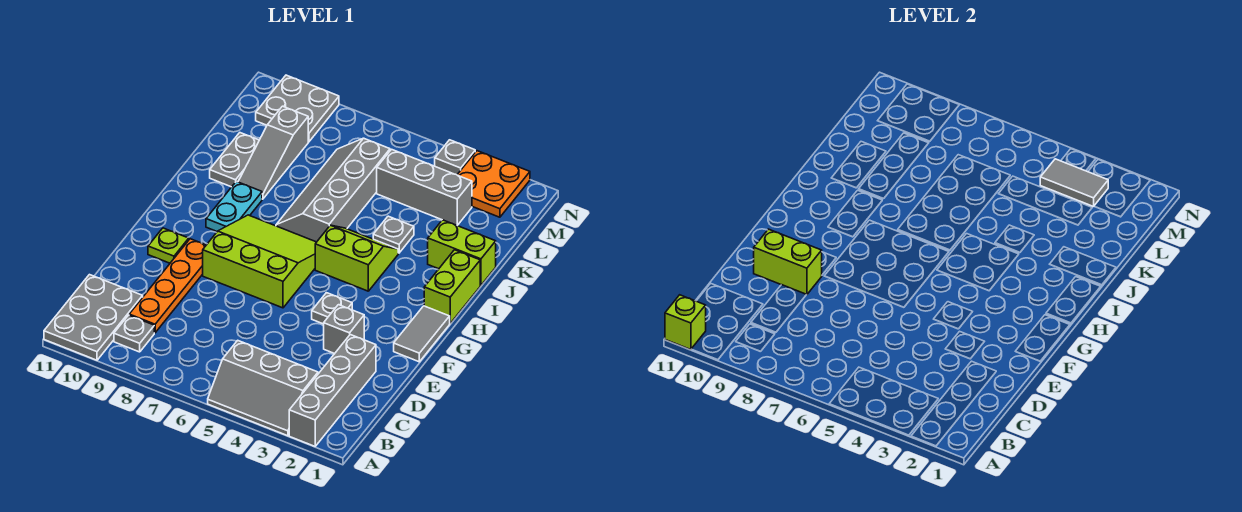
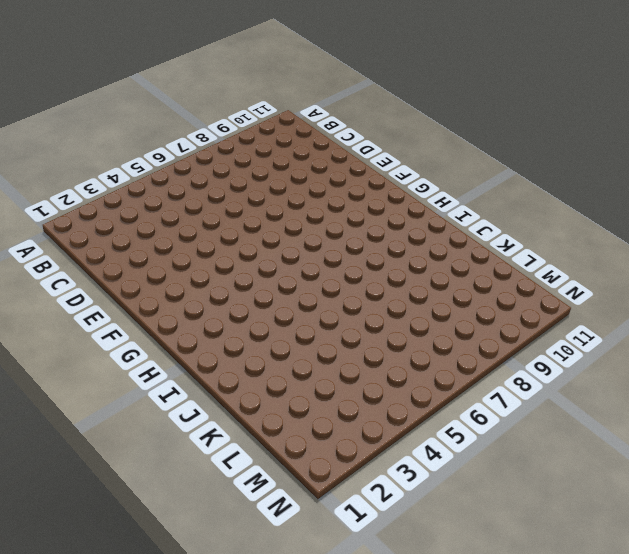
none -> grey brick A2:D2 level 1
none -> grey slope A3:B5 level 1 top B
none -> grey plate A10:C11 level 1

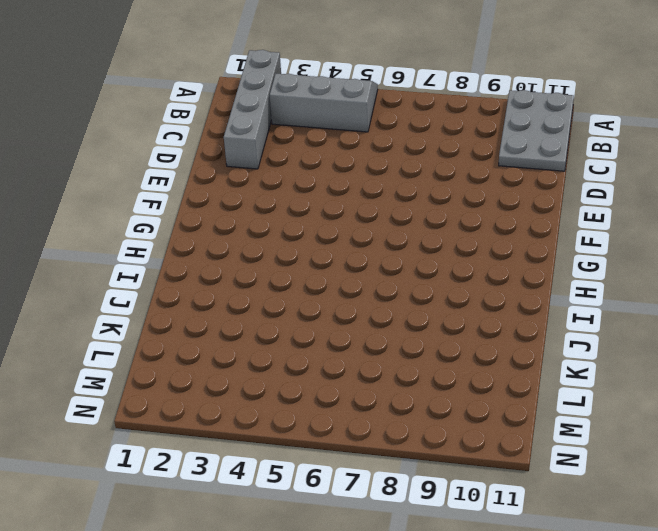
none -> grey plate B9 level 1
none -> orange plate C9:F9 level 1
none -> grey brick E3 level 1

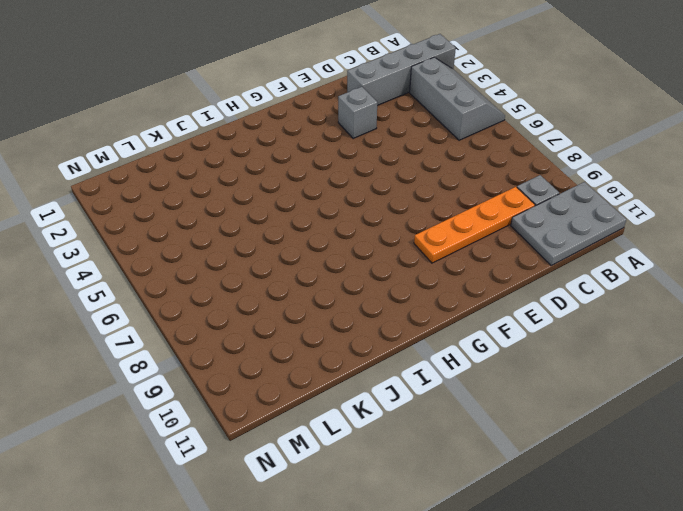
none -> grey tile F1:G1 level 1
none -> grey plate F4 level 1
none -> lime slope F6:H8 level 1 top F

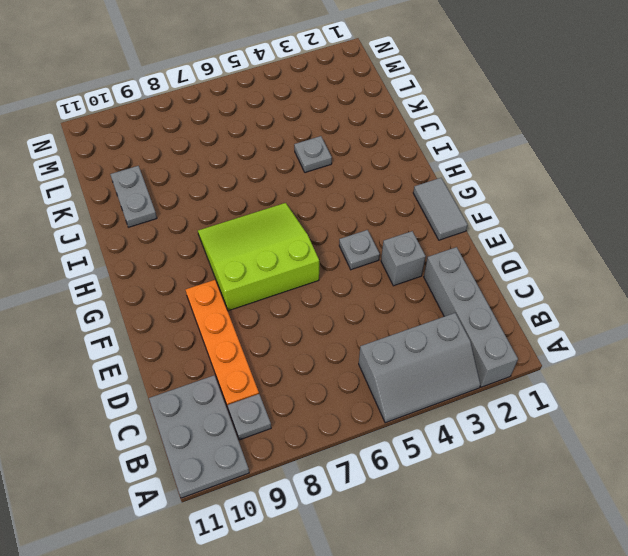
none -> lime plate F10 level 1
none -> lime brick H1:I1 level 1
none -> lime slope H4:I5 level 1 top H

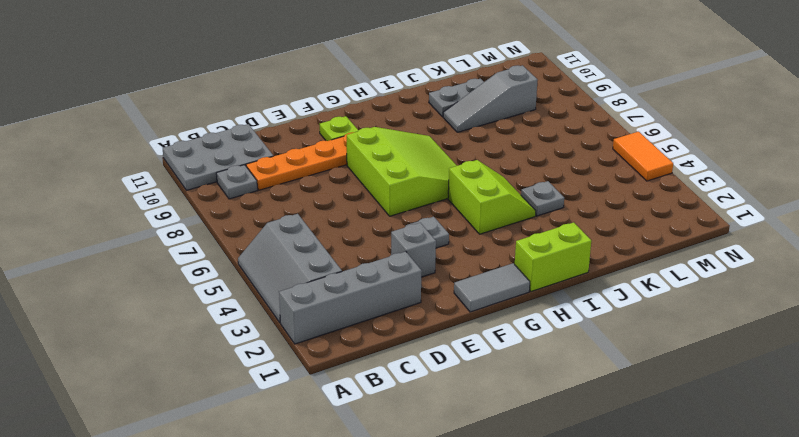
orange tile N4:N5 level 1 -> grey plate N4 level 1
none -> cyan plate H9:I9 level 1
none -> grey slope I6:L7 level 1 top 6
none -> lime brick J1:J2 level 1

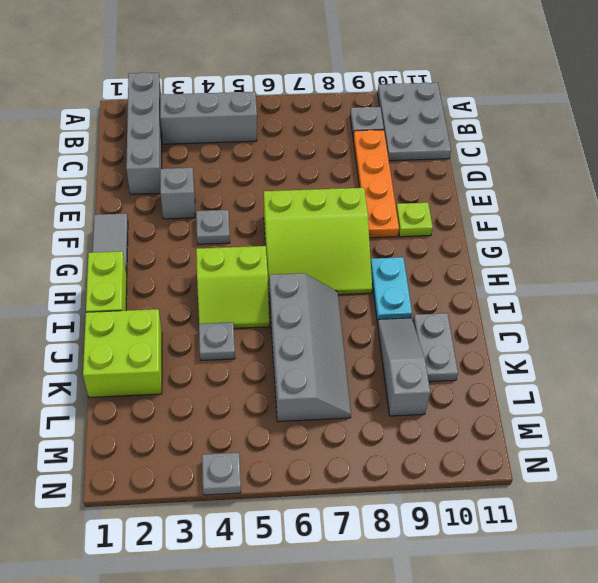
lime brick J1:K2 level 1 -> lime brick J1:J2 level 1
none -> grey brick L3:L5 level 1
none -> orange plate M2:N3 level 1
none -> grey plate M9:N10 level 1

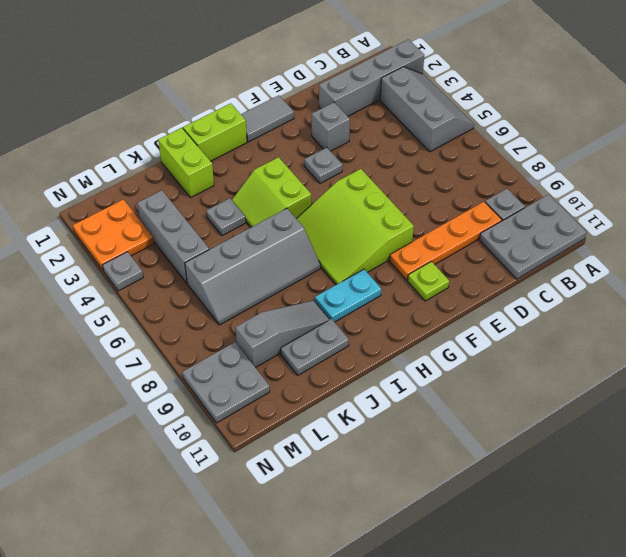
none -> lime brick A11 level 2
none -> lime brick E9:E10 level 2
none -> grey tile M3:M4 level 2

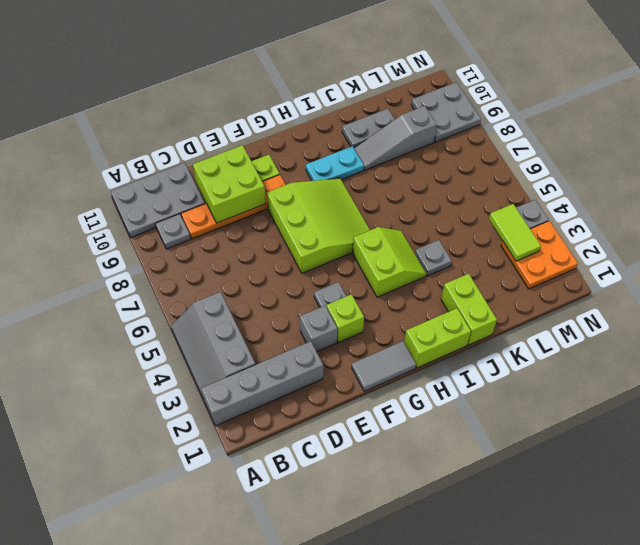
lime brick D9:E10 level 2 -> lime brick E9:E10 level 2
lime brick F3 level 1 -> lime brick A11 level 2
lime tile M3:M4 level 2 -> grey tile M3:M4 level 2
none -> grey slope I6:L7 level 1 top 6
none -> grey brick L3:L5 level 1

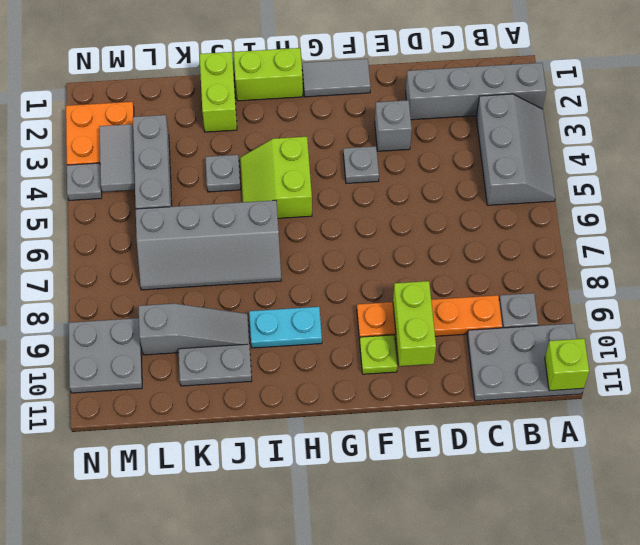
none -> lime slope F6:H8 level 1 top F

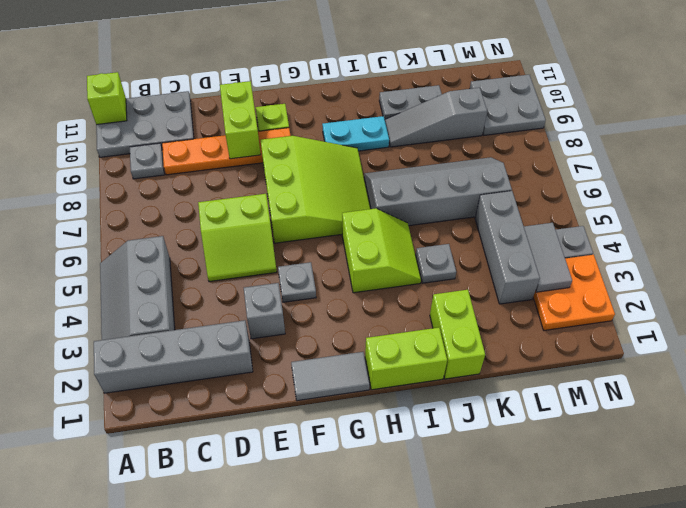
lime slope D5:E6 level 1 top 6 -> none

